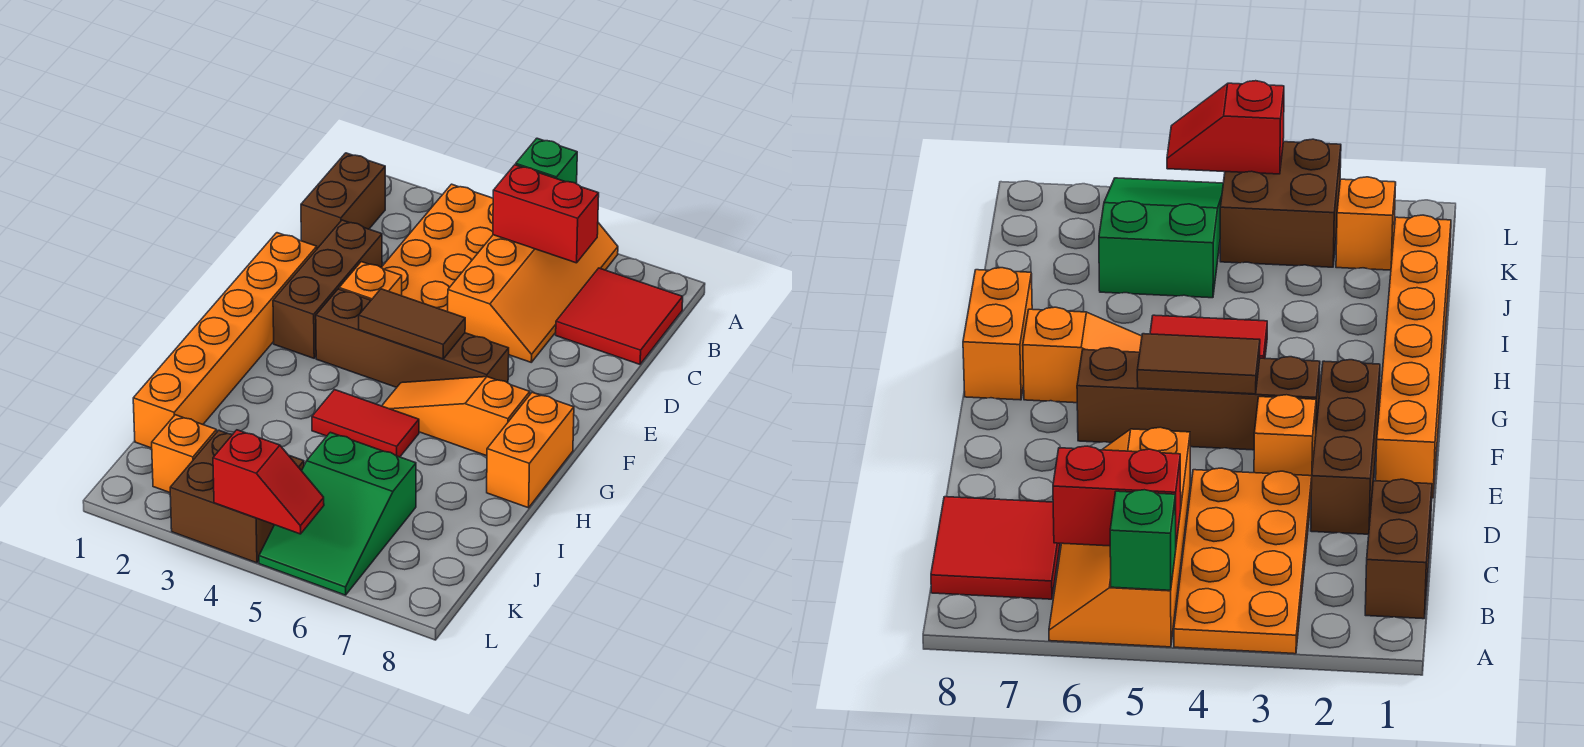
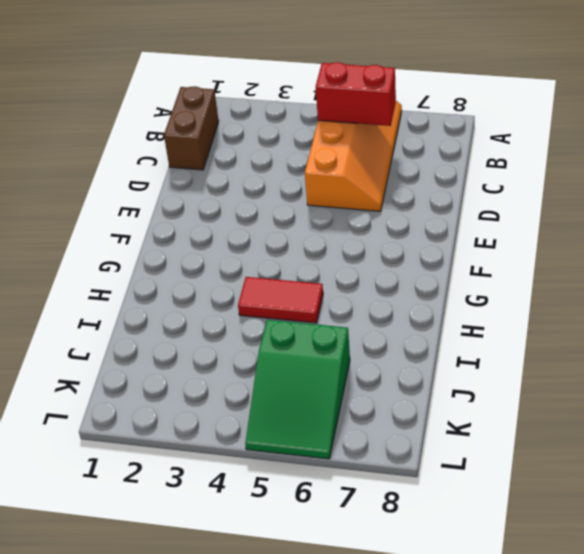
none -> orange plate A3:D4 level 1
none -> red tile B7:C8 level 1
none -> brown brick D2:F2 level 1

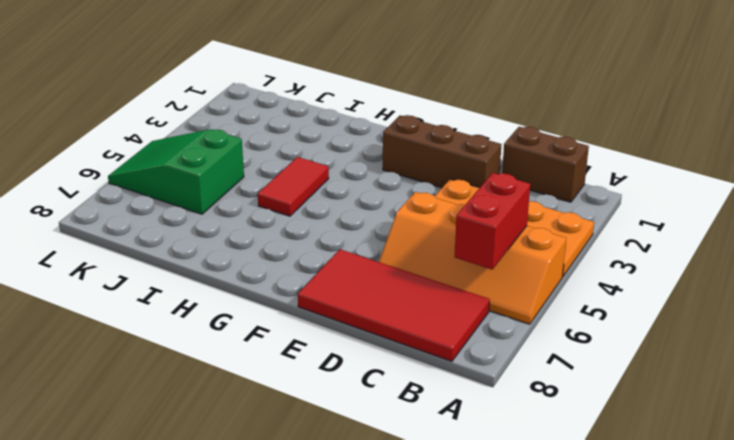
red tile B7:E8 level 1 -> red tile B7:C8 level 1
none -> orange brick E1:J1 level 1
none -> orange brick E3 level 1
none -> brown brick F3:F6 level 1

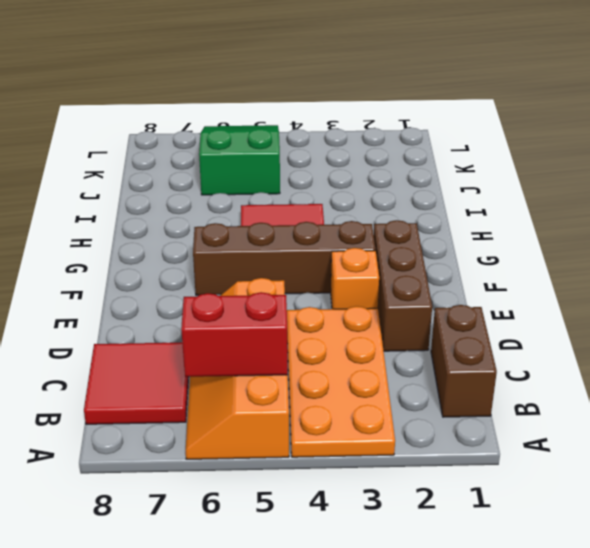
none -> orange brick E1:J1 level 1
none -> orange slope G5:G7 level 1 top 7
none -> orange brick G8:H8 level 1

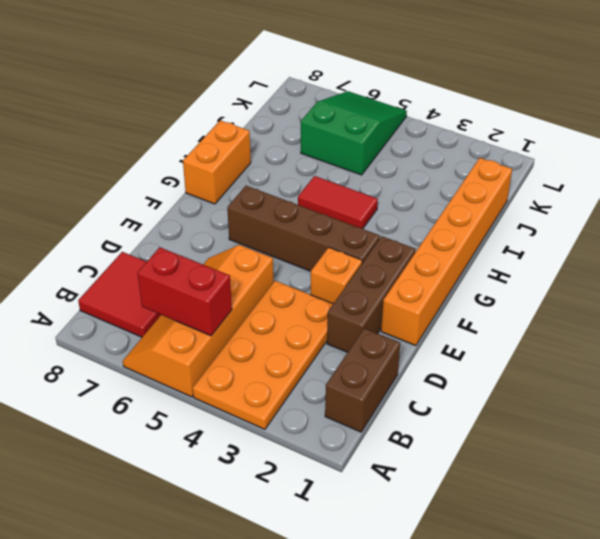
none -> orange slope G5:G7 level 1 top 7
none -> orange brick K2 level 1
none -> brown brick K3:L4 level 1

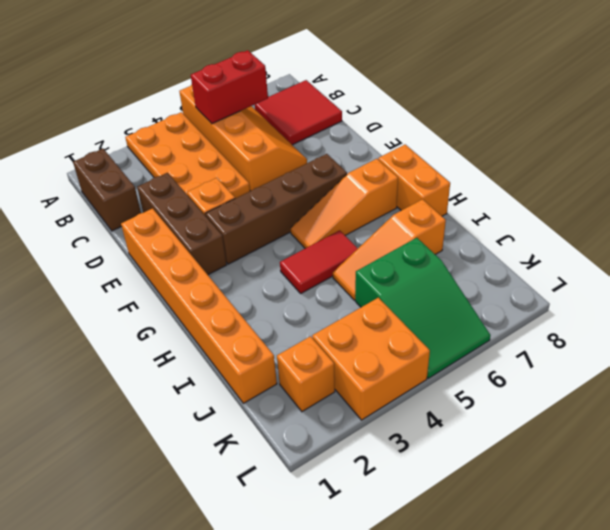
orange slope I5:I7 level 1 top 7 -> none
orange brick K3:L4 level 1 -> brown brick K3:L4 level 1
none -> green brick A5 level 2
none -> brown tile F4:F5 level 2
none -> red slope L4:L5 level 2 top 4

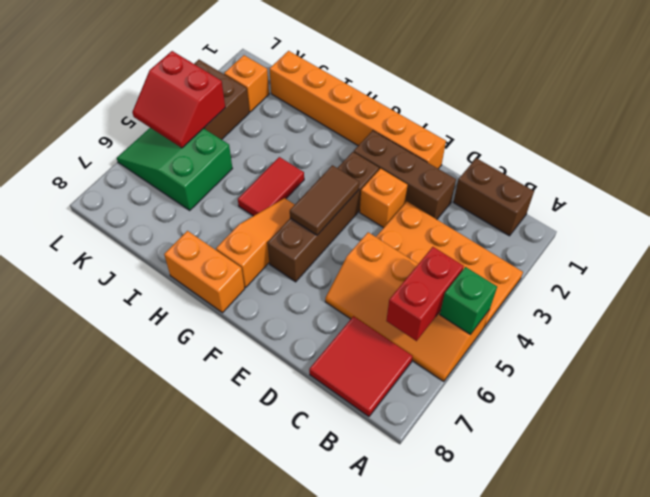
red slope K4:L5 level 2 top 4 -> red slope L4:L5 level 2 top 4

